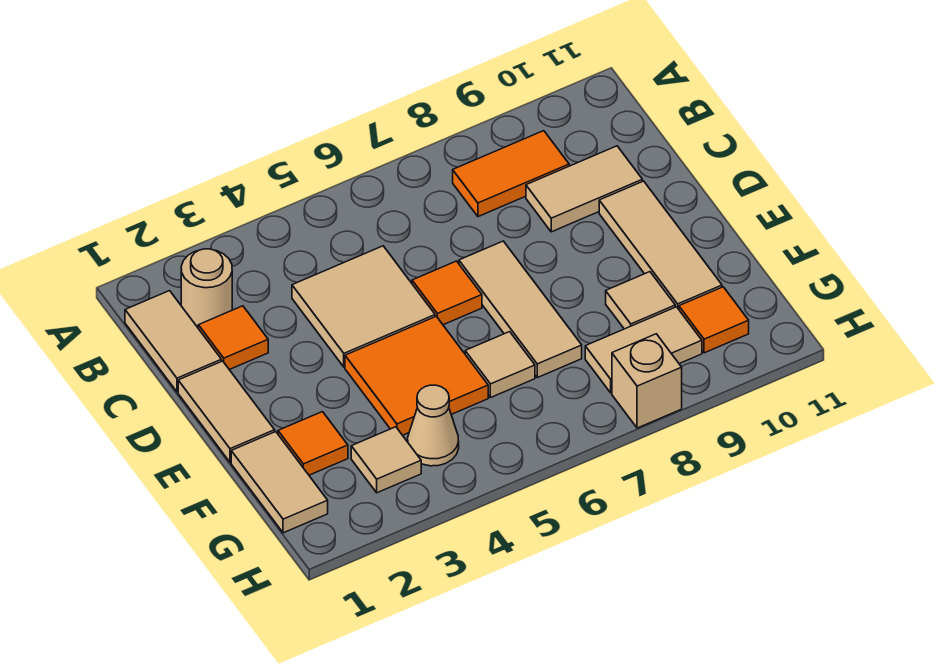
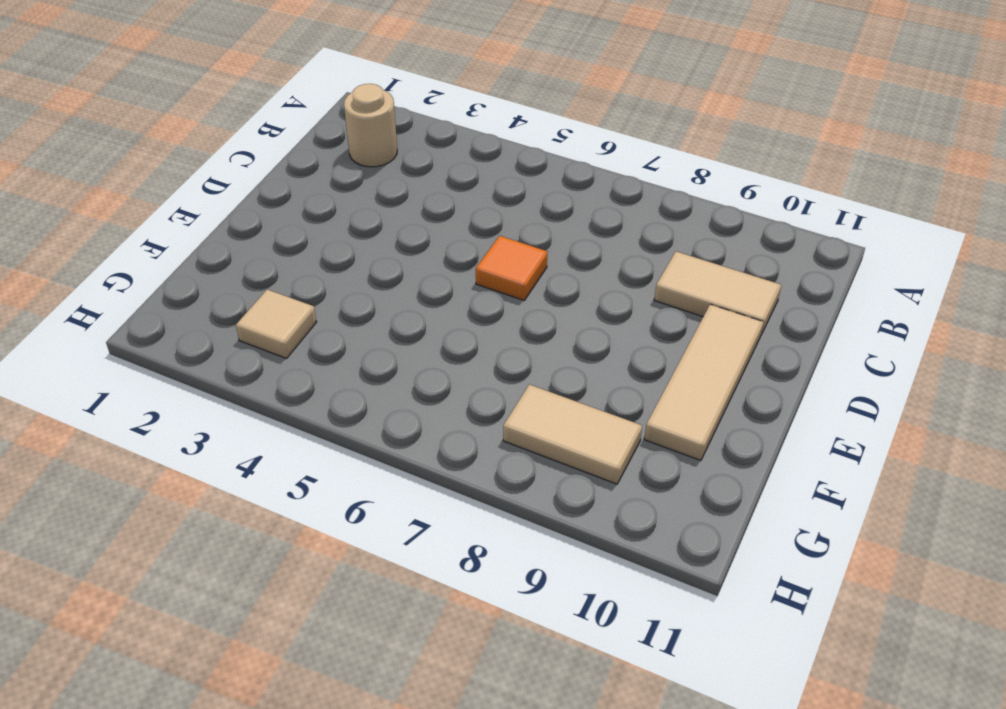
none -> tan tile B1:C1 level 1
none -> orange tile B8:B9 level 1
none -> orange tile C2 level 1

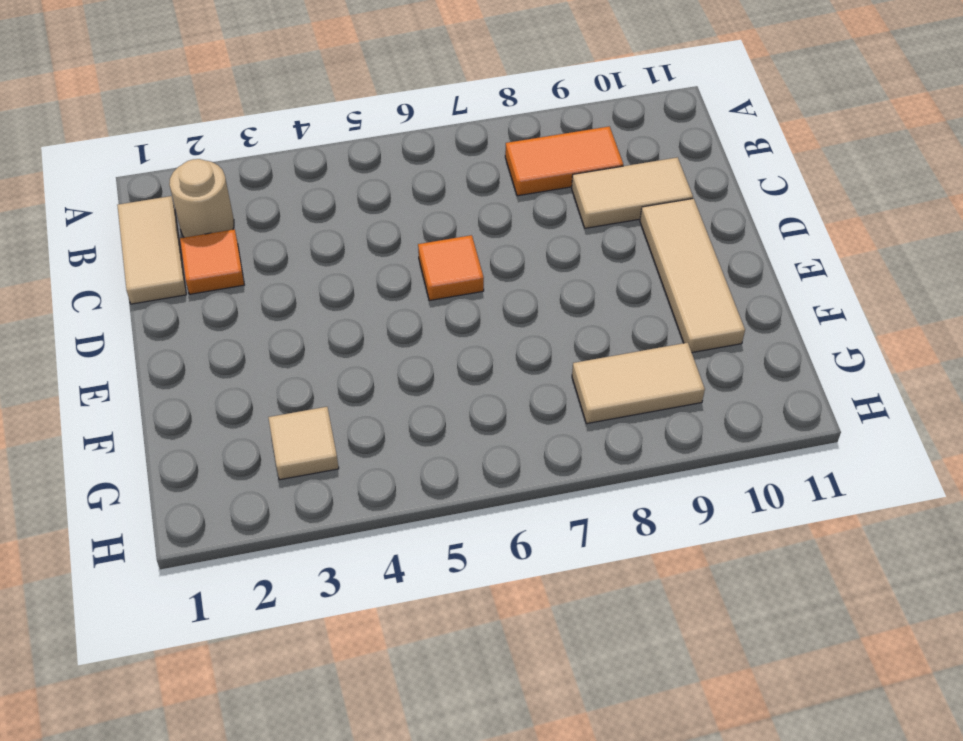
none -> tan tile C4:D5 level 1
none -> tan tile D1:E1 level 1
none -> tan tile D7:F7 level 1

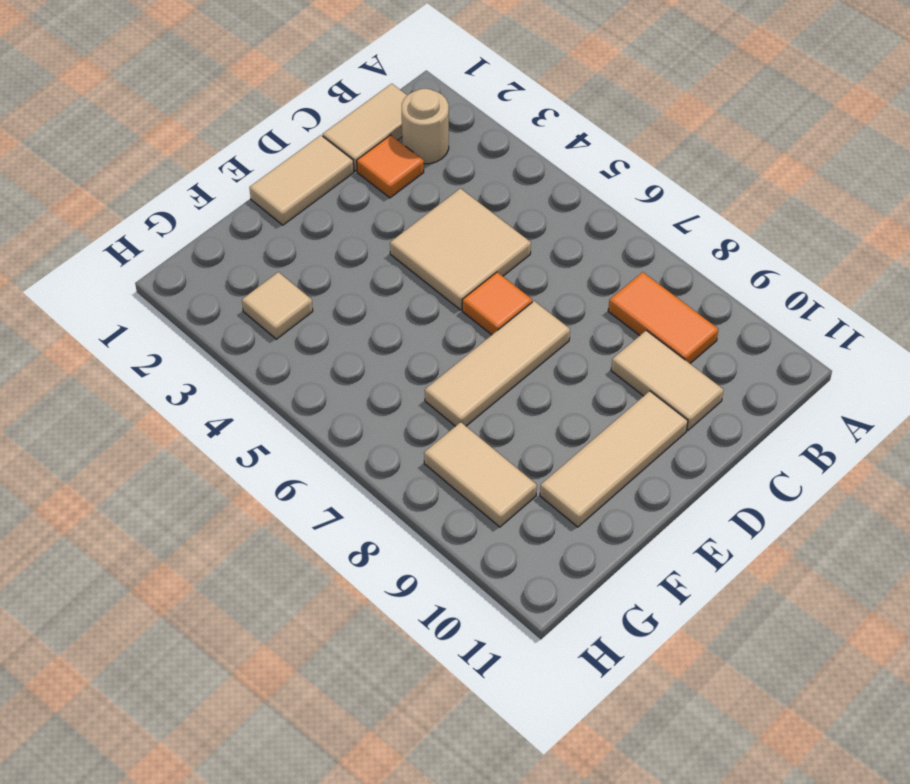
none -> orange tile E4:F5 level 1
none -> tan tile F1:G1 level 1
none -> orange tile F2 level 1

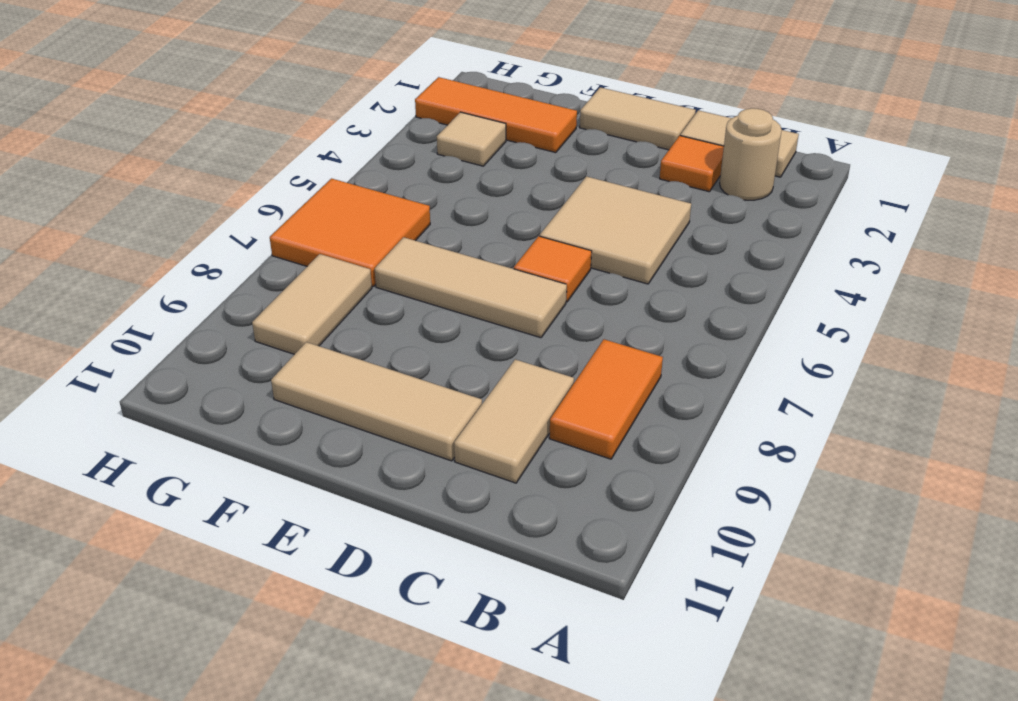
orange tile F2:H2 level 1 -> orange tile F2 level 1
orange tile G6:H7 level 1 -> orange tile E4:F5 level 1
none -> tan tile F1:G1 level 1
none -> tan tile F6 level 1
none -> tan tile F9 level 1

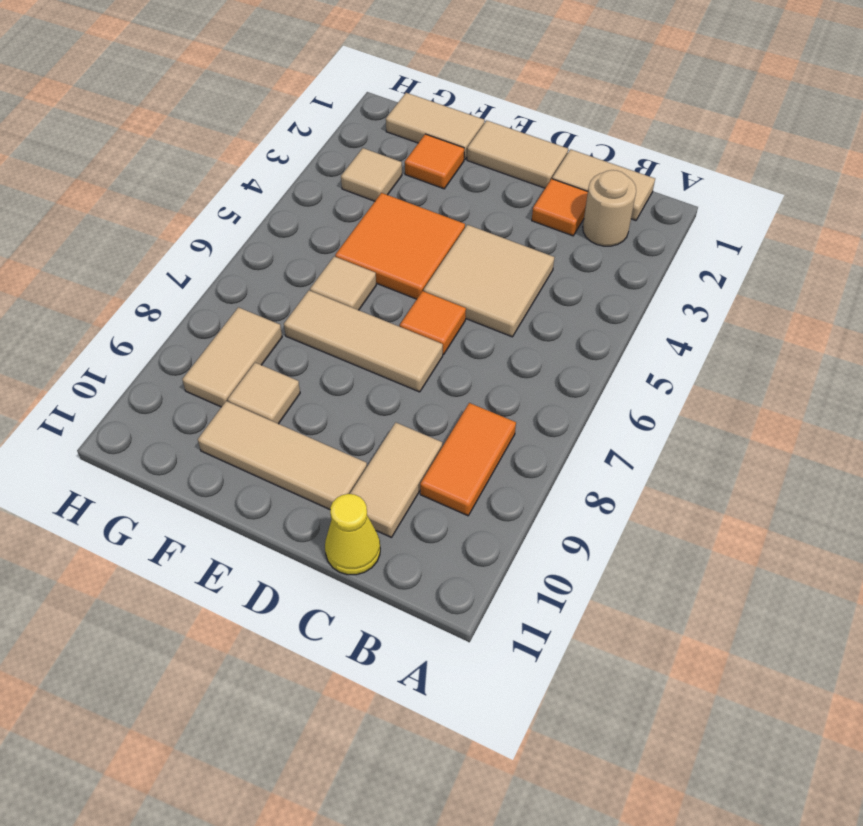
yellow cone C11 level 1 -> none
none -> tan cone G4 level 1
none -> orange tile G10 level 1
none -> tan brick H8 level 1

